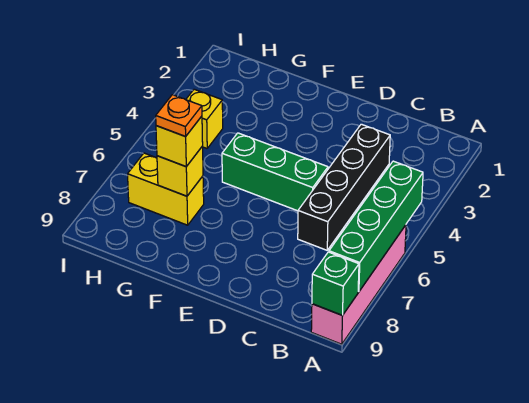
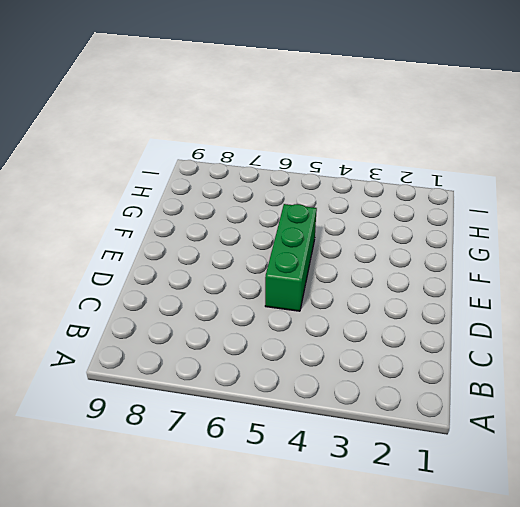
none -> pink brick A6:A9 level 1
none -> black brick C3:C6 level 1

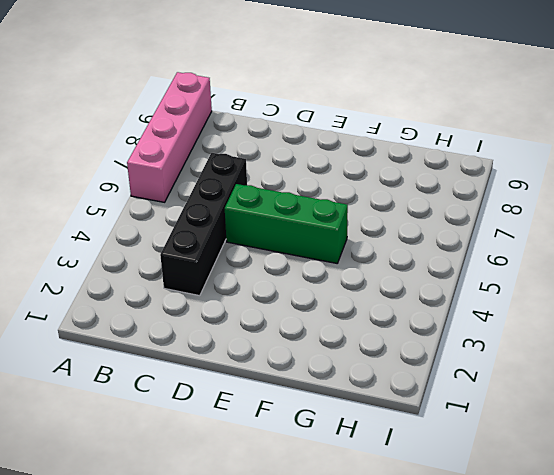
none -> yellow brick G7:H7 level 1
none -> yellow brick H4 level 1

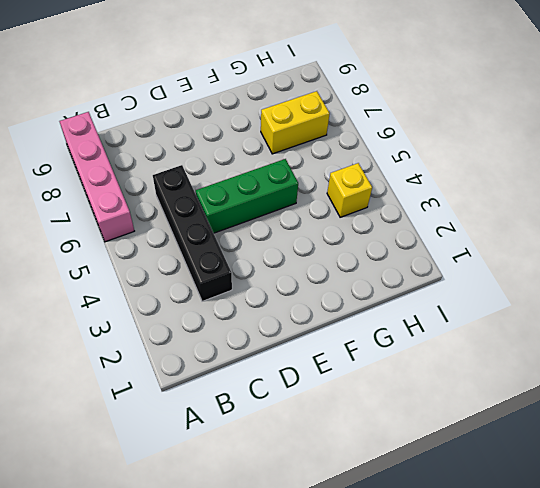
none -> green brick A5:A8 level 2
none -> green brick A9 level 2

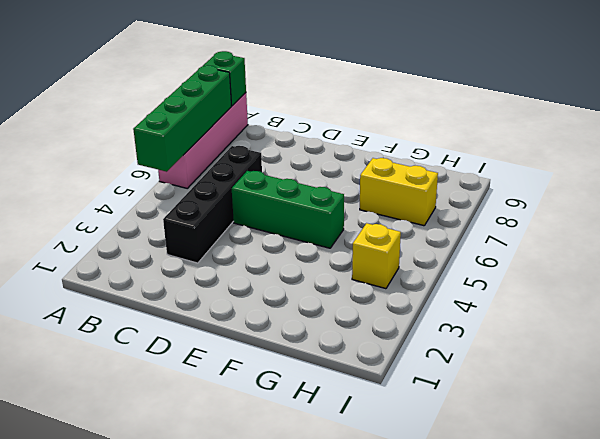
none -> yellow brick G7 level 2
none -> yellow brick G7 level 3

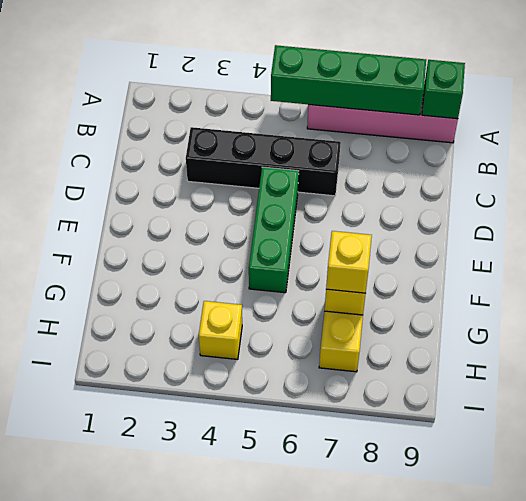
none -> orange plate G7 level 4

